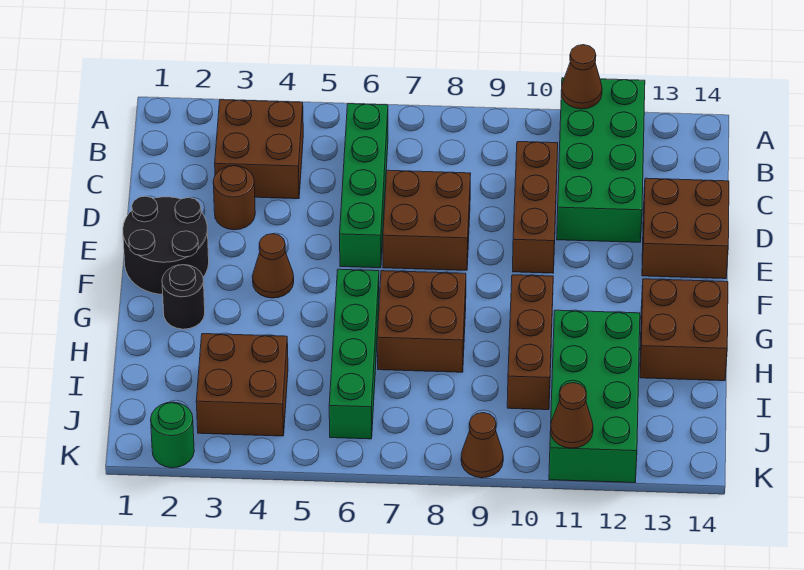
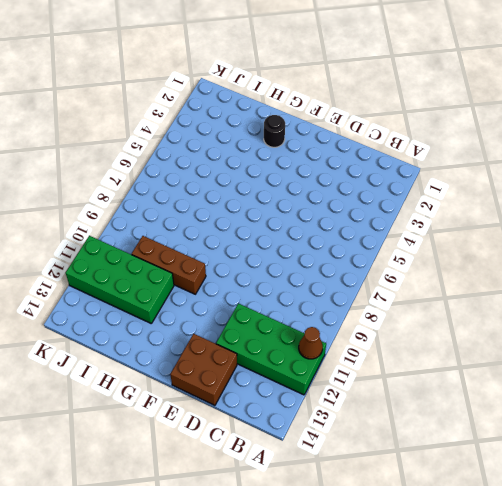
none -> brown brick B3:C4 level 1
none -> green brick B6:E6 level 1
none -> brown brick C10:E10 level 1

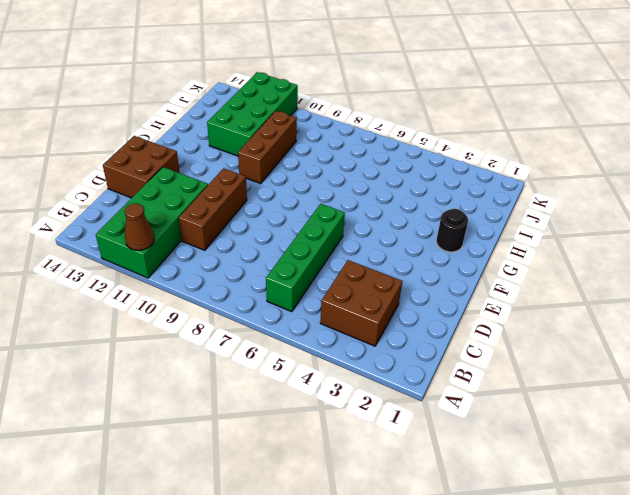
none -> brown round brick D3 level 1
none -> brown brick D7:E8 level 1
none -> black round brick E1:F2 level 1

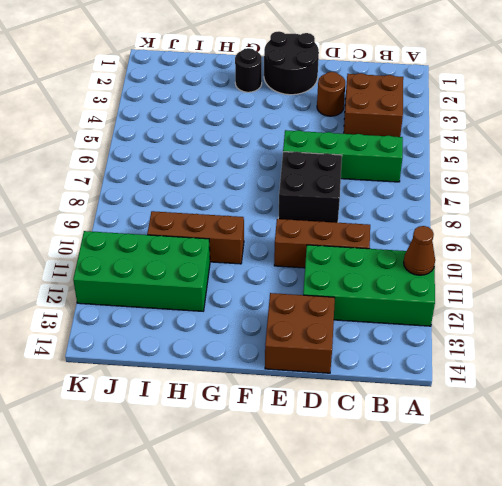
black brick D7:E8 level 1 -> brown brick D7:E8 level 1
none -> brown cone F4 level 1
none -> green brick G6:J6 level 1
none -> brown brick G7:H8 level 1

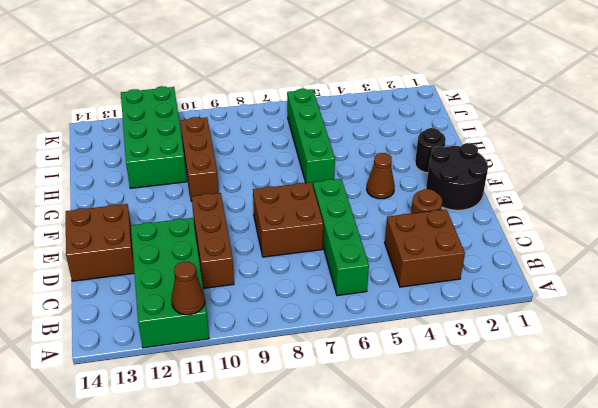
none -> brown brick G7:H8 level 1
none -> brown brick G13:H14 level 1
none -> brown brick I3:J4 level 1

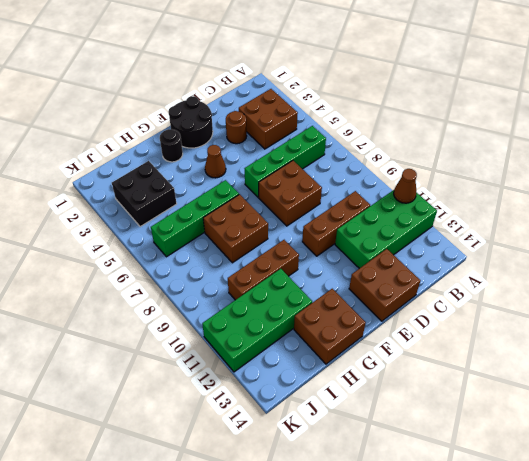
black brick I3:J4 level 1 -> brown brick I3:J4 level 1
none -> green round brick K2 level 1
none -> brown cone K9 level 1
none -> brown cone K11 level 2

